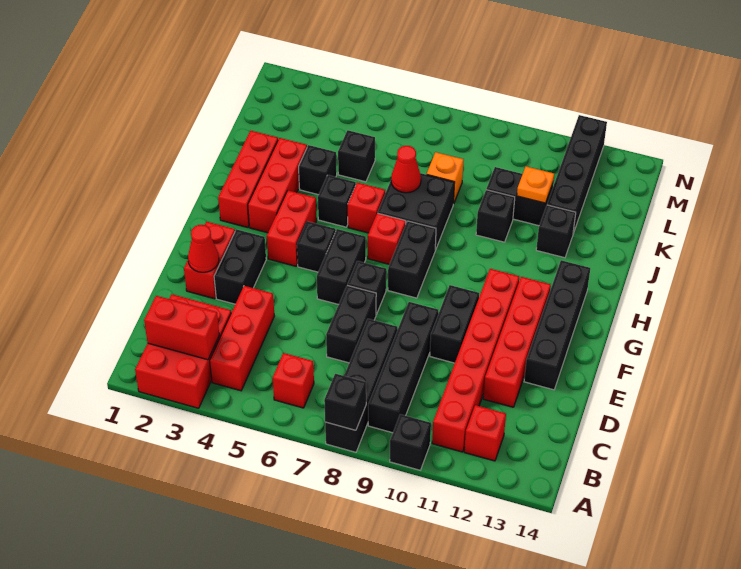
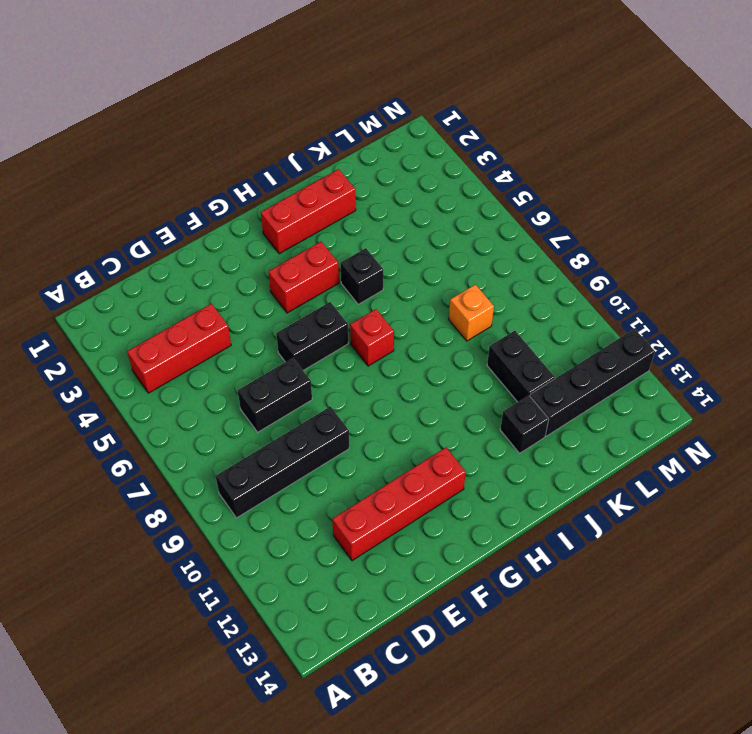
none -> red brick A2:C3 level 1
none -> black brick A8:D8 level 1
none -> black brick A10 level 1
none -> red brick B6 level 1

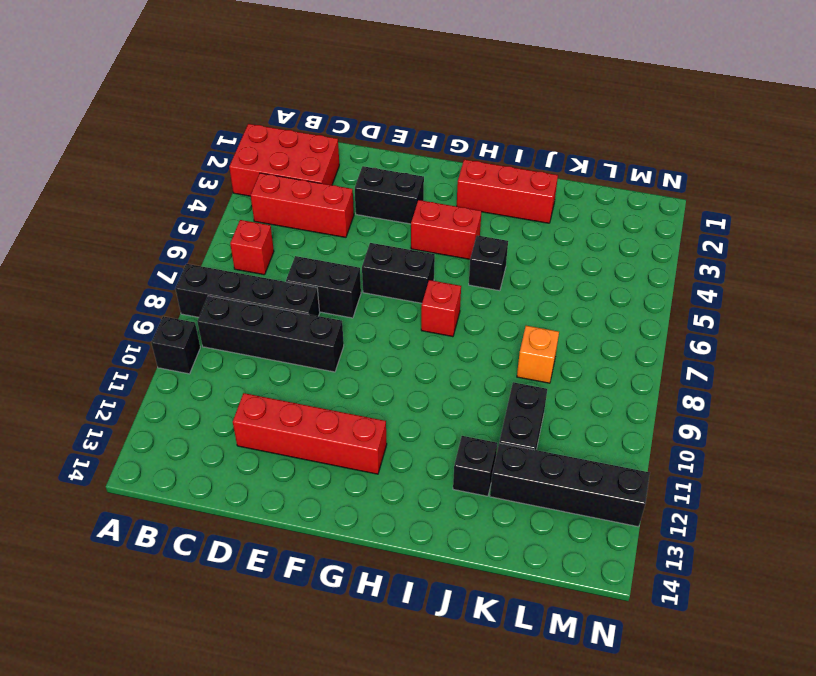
none -> red brick B11:G11 level 1
none -> red brick B12 level 1
none -> red brick E2:F2 level 1
none -> black brick E10:F10 level 1

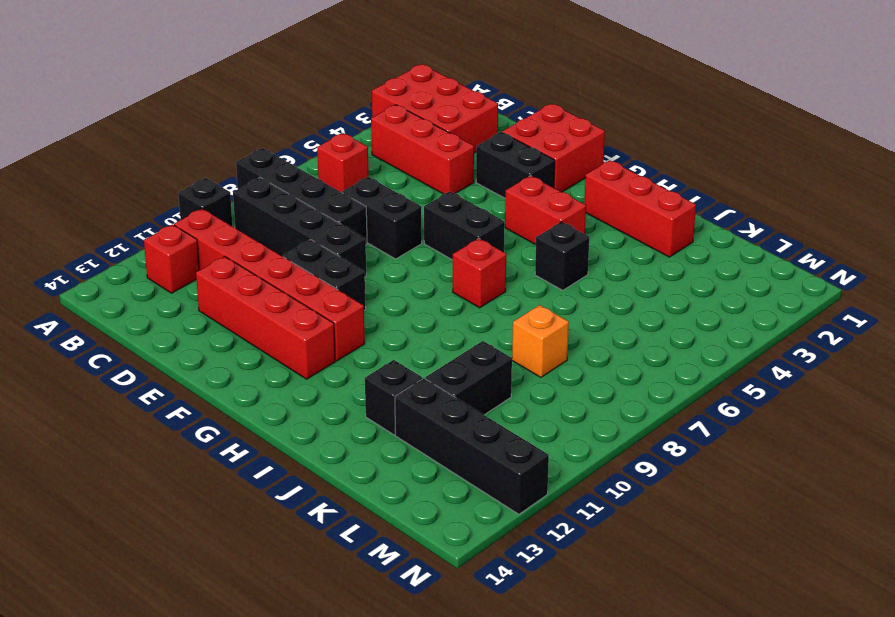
red brick E1:F2 level 1 -> red brick E2:F2 level 1
none -> black brick E13:H13 level 1
none -> black brick F7 level 1
none -> black brick G5 level 1
none -> black brick G8:H8 level 1

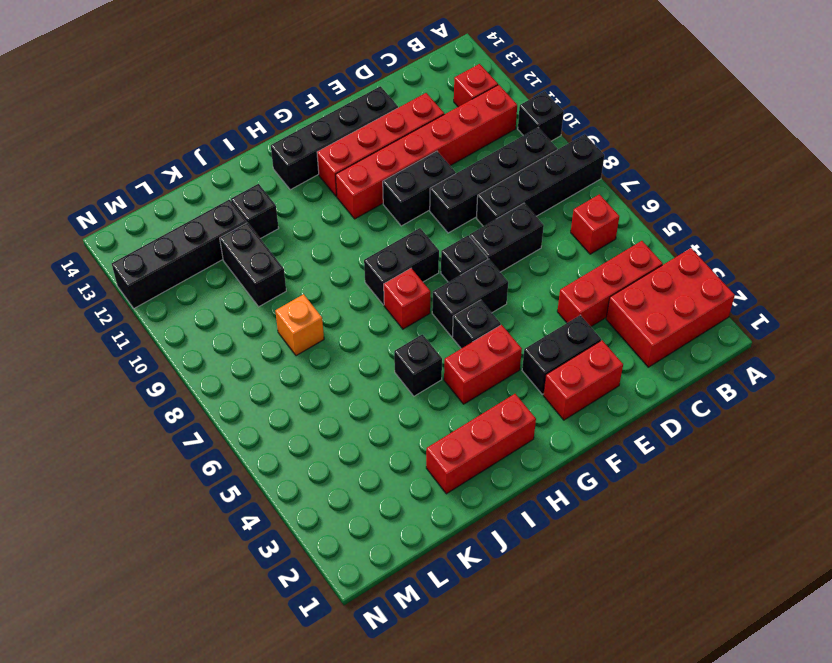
none -> red brick H3:J3 level 1
none -> red brick I6 level 1
none -> black brick I7:J8 level 1
none -> black brick J4 level 1

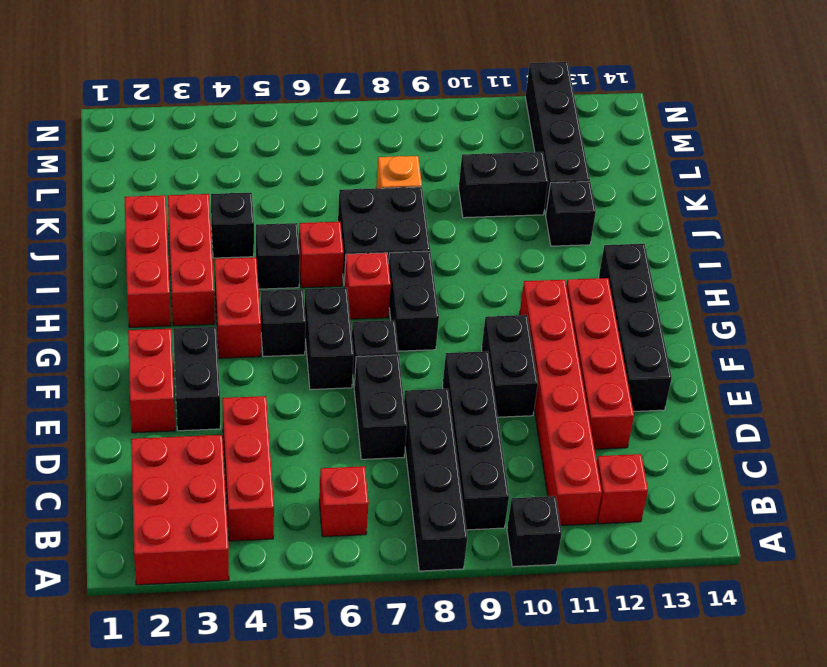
none -> black brick J10 level 1
none -> black brick K5 level 1
none -> black brick A8 level 2
none -> red brick B2:B3 level 2

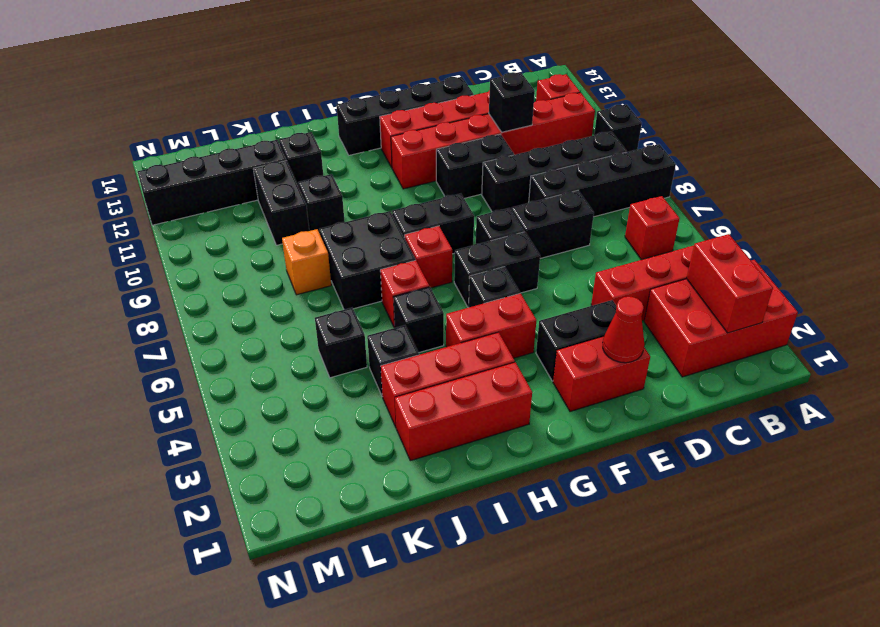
black brick D11 level 2 -> black brick A8 level 2
none -> red cone J7 level 2
none -> orange plate K11 level 2

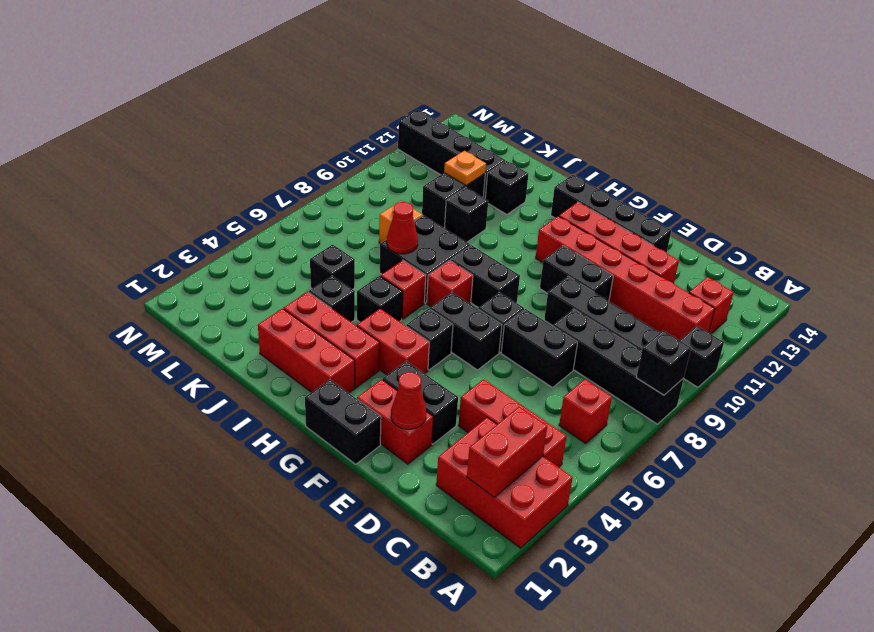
black brick F1:G1 level 1 -> none

